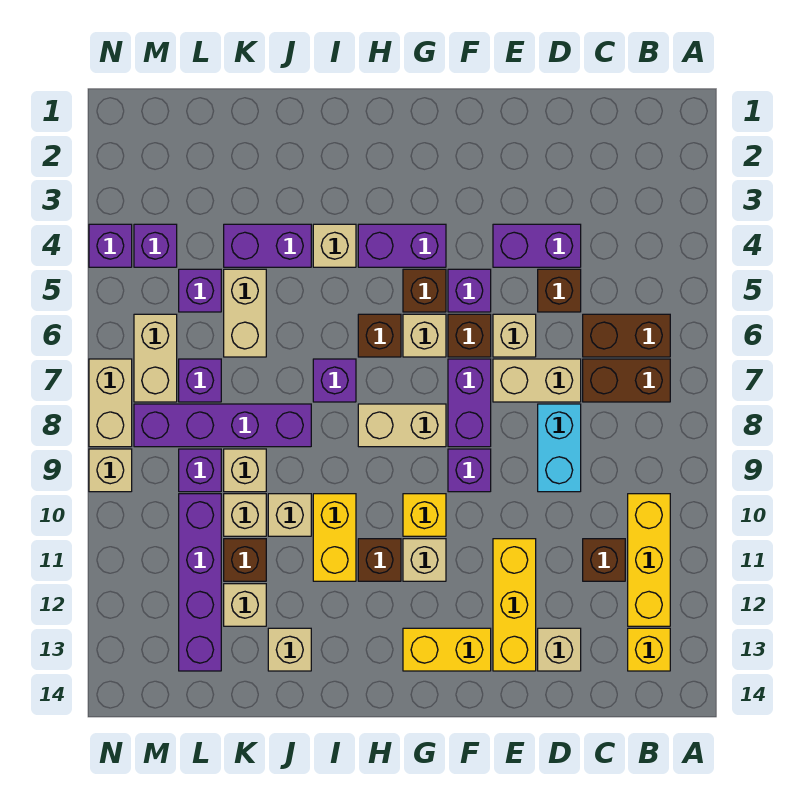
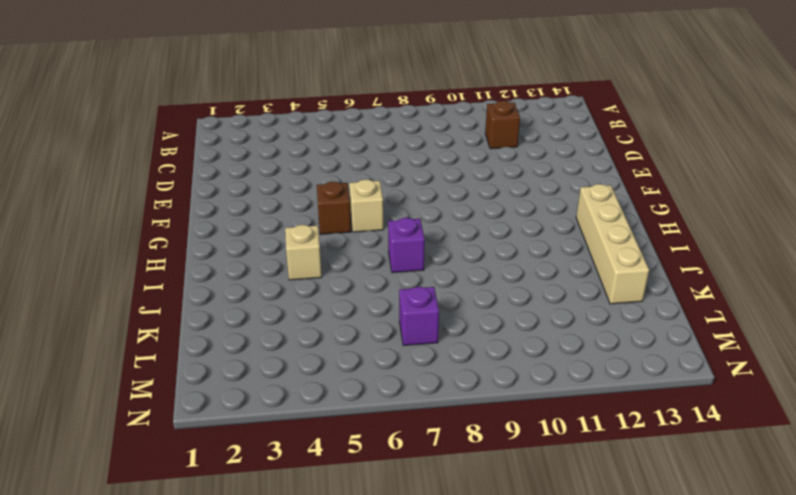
tan brick H13:K13 level 1 -> tan brick J13 level 1
none -> brown brick B6:C6 level 1
none -> brown brick B7:C7 level 1
none -> yellow brick B10:B12 level 1
none -> yellow brick B13 level 1

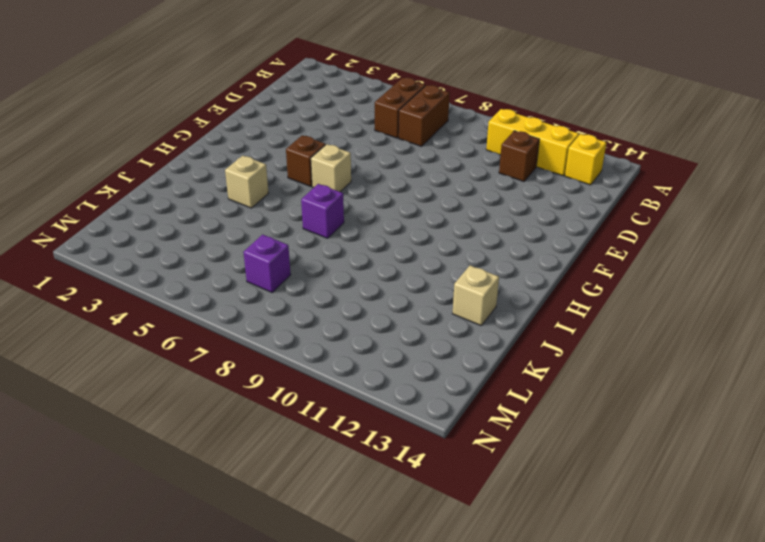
none -> purple brick D4:E4 level 1
none -> brown brick D5 level 1
none -> tan brick D7:E7 level 1
none -> cyan brick D8:D9 level 1

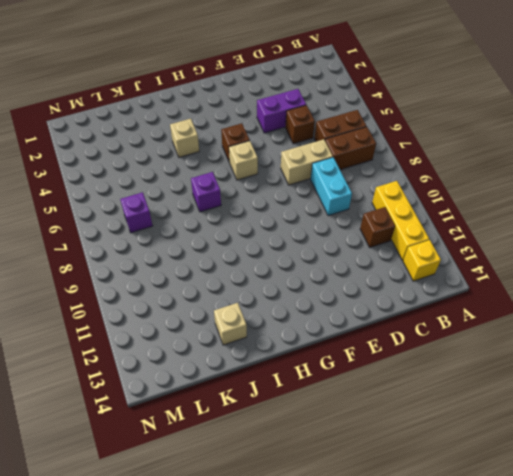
none -> tan brick D13 level 1
none -> tan brick E6 level 1
none -> yellow brick E11:E13 level 1
none -> purple brick F5 level 1

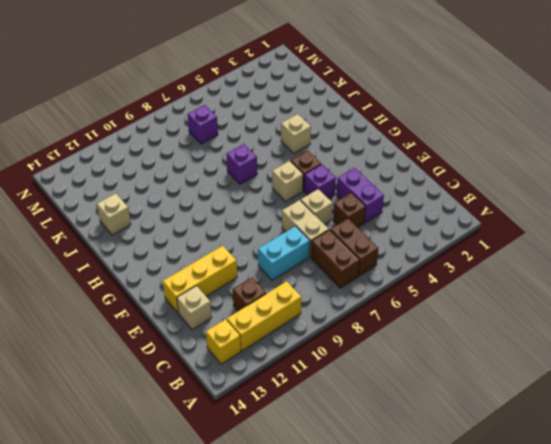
none -> brown brick F6 level 1
none -> purple brick F7:F8 level 1
none -> purple brick F9 level 1
none -> yellow brick F13:G13 level 1

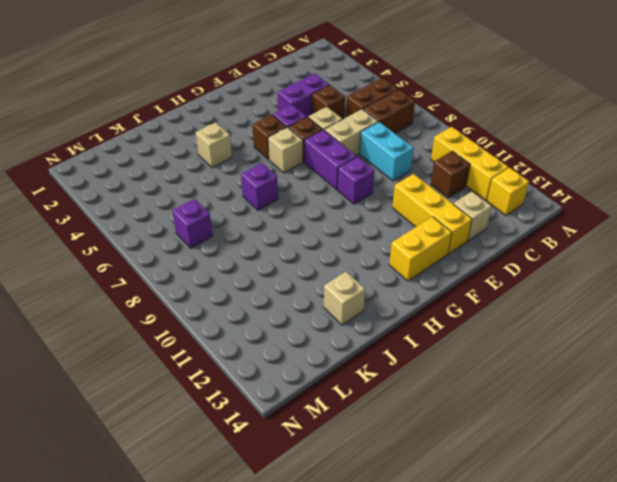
none -> purple brick G4:H4 level 1
none -> tan brick G8:H8 level 1
none -> yellow brick G10 level 1
none -> tan brick G11 level 1

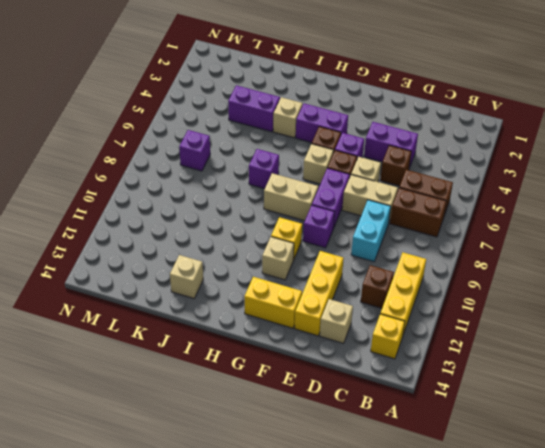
none -> brown brick H6 level 1
none -> brown brick H11 level 1
none -> yellow brick I10:I11 level 1
none -> purple brick J8:M8 level 1

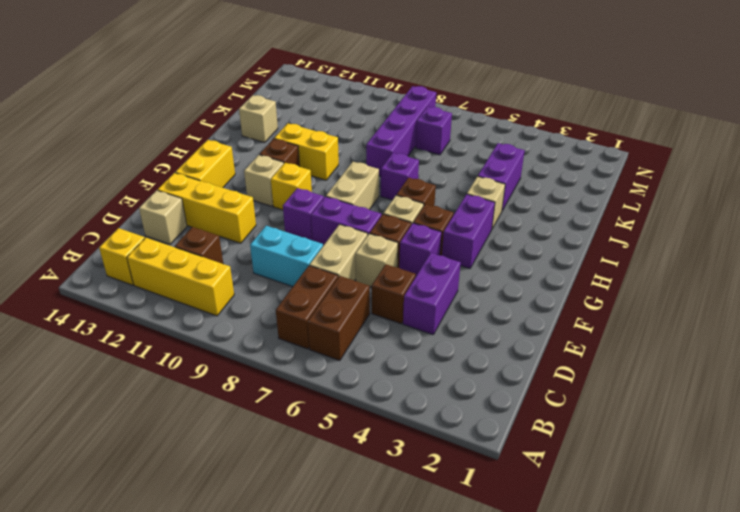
none -> tan brick J10 level 1
none -> tan brick K5:K6 level 1
none -> tan brick K9 level 1
none -> tan brick K10 level 1

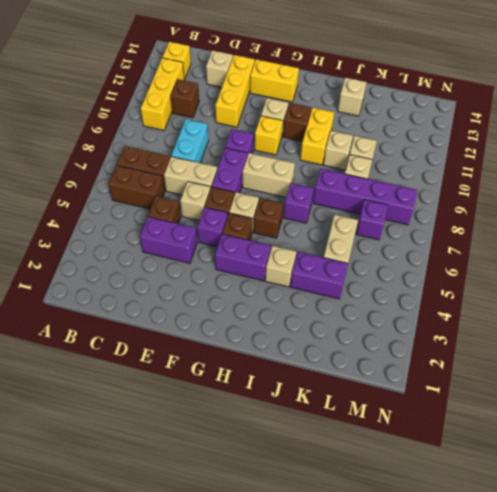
none -> brown brick K11 level 1
none -> tan brick K12 level 1
none -> purple brick L5 level 1
none -> purple brick L9 level 1

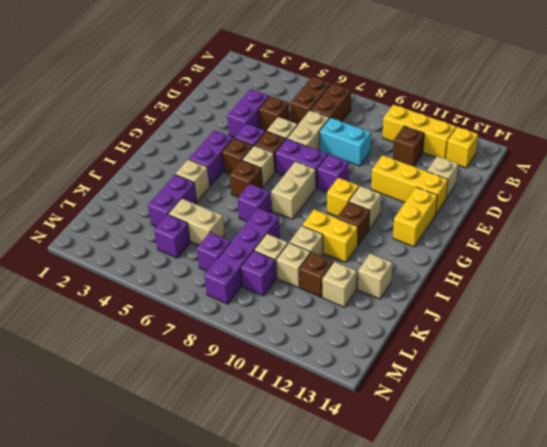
none -> purple brick L10:L13 level 1
none -> purple brick M4 level 1
none -> tan brick M6:M7 level 1
none -> purple brick N4 level 1

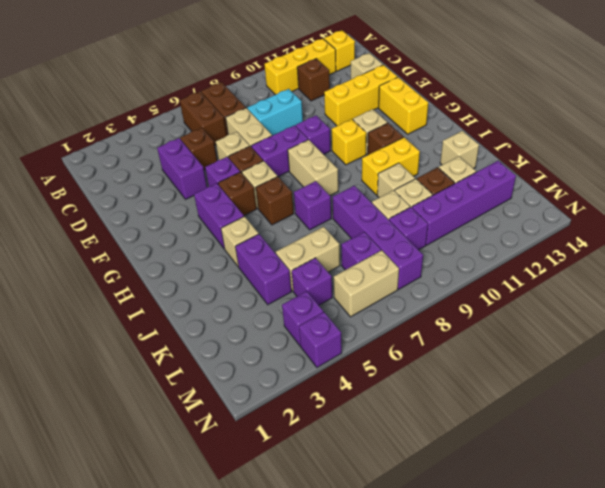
none -> tan brick N7:N8 level 1
none -> tan brick N9 level 1

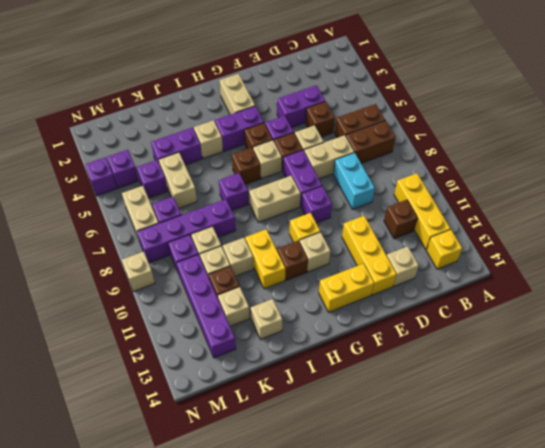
tan brick G2:G3 level 1 -> tan brick N7:N8 level 1

